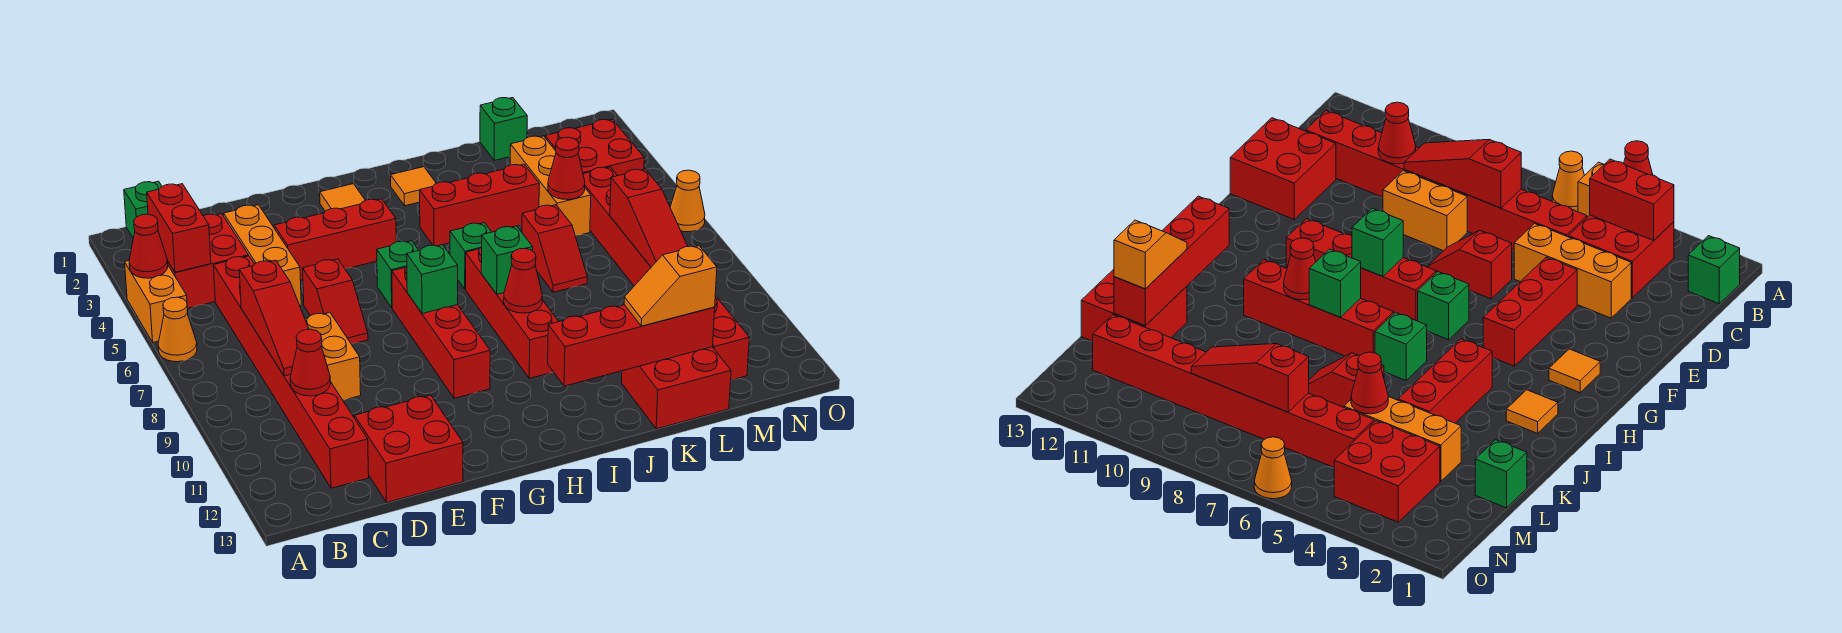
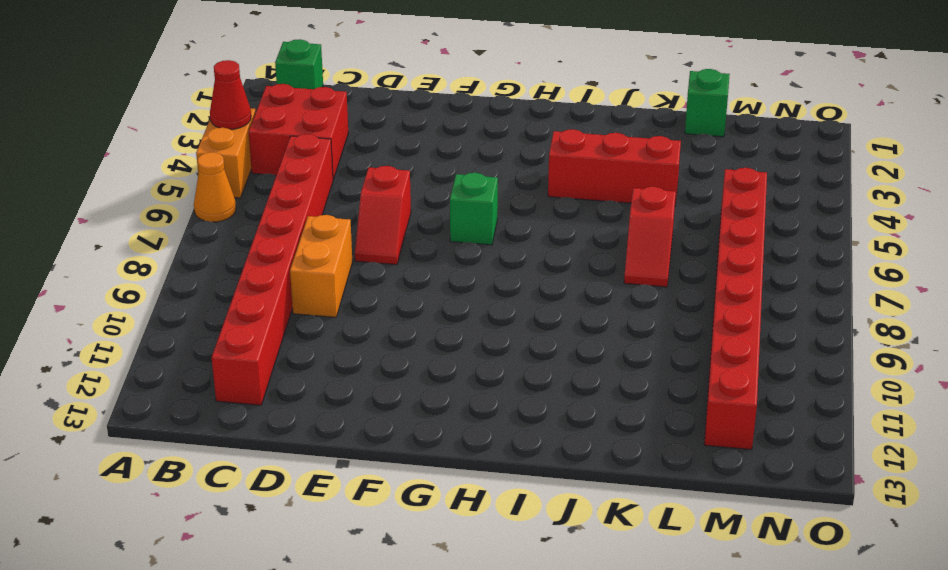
none -> orange brick D3:D5 level 1
none -> red brick D12:E13 level 1
none -> red brick E4:G4 level 1
none -> orange tile G2 level 1

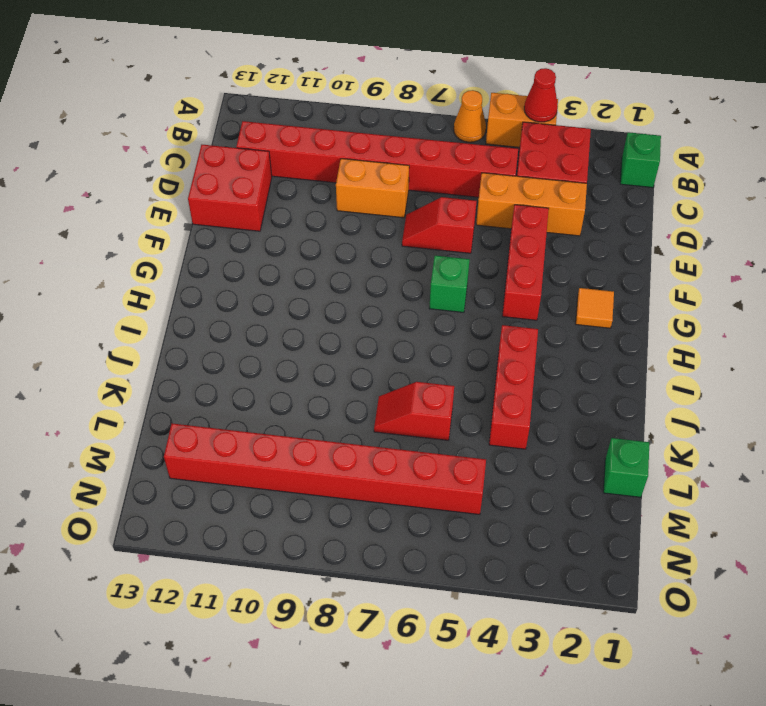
none -> red brick G7:G10 level 1
none -> orange tile I2 level 1
none -> green brick I6 level 1
none -> red brick I7:I10 level 1

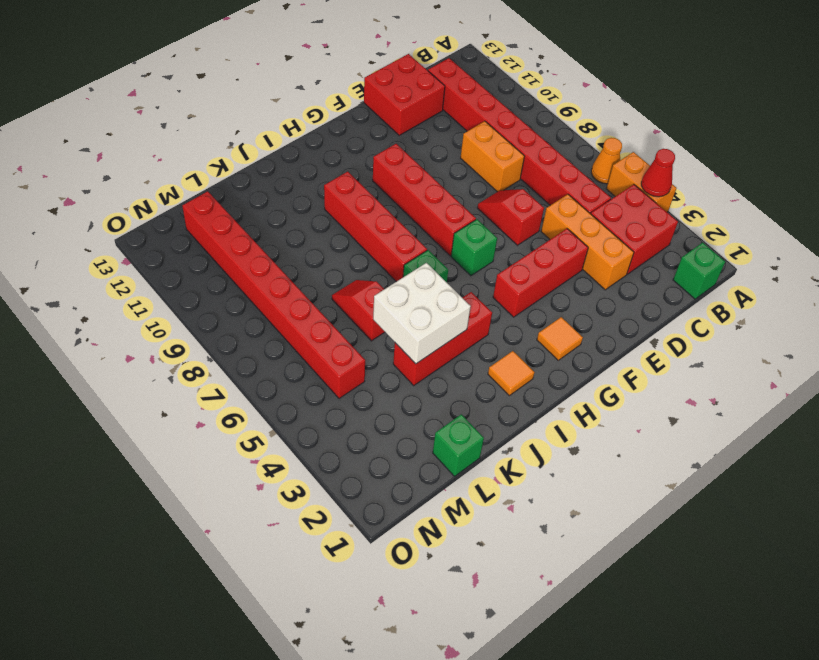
white brick J4:K5 level 2 -> none
none -> red brick K12:L13 level 1
none -> orange brick L3:L5 level 1
none -> red brick M3:N4 level 1
none -> orange cone O6 level 1

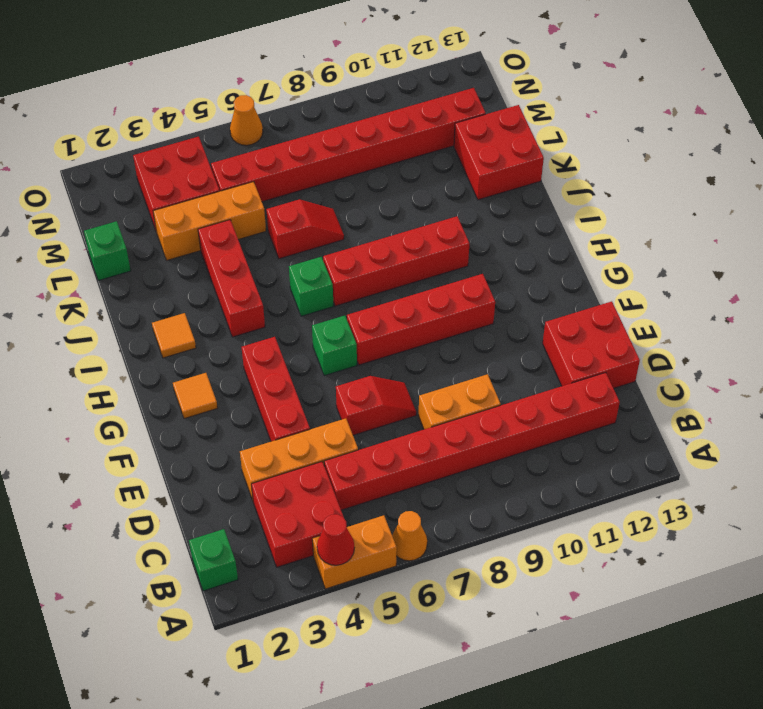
none -> red brick B3:B4 level 2
none -> red slope C7:C9 level 2 top 7
none -> red cone C10 level 2
none -> green brick G8 level 2

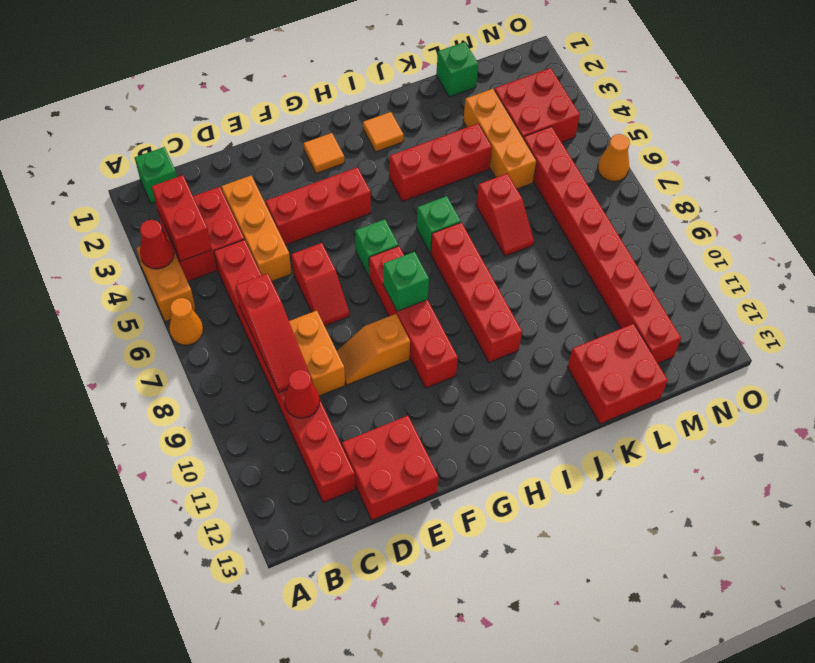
orange slope E9:F9 level 1 top F -> orange slope K12:L12 level 3 top L
none -> green brick I8 level 2
none -> red cone I9 level 2
none -> red brick I12:L12 level 2
none -> red cone L5 level 2

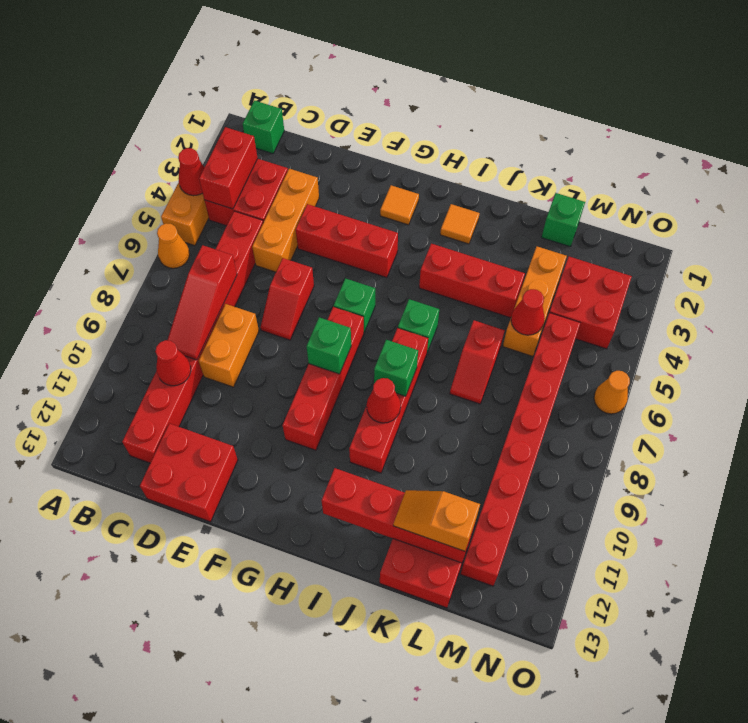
none -> red slope M7:M9 level 2 top 7

